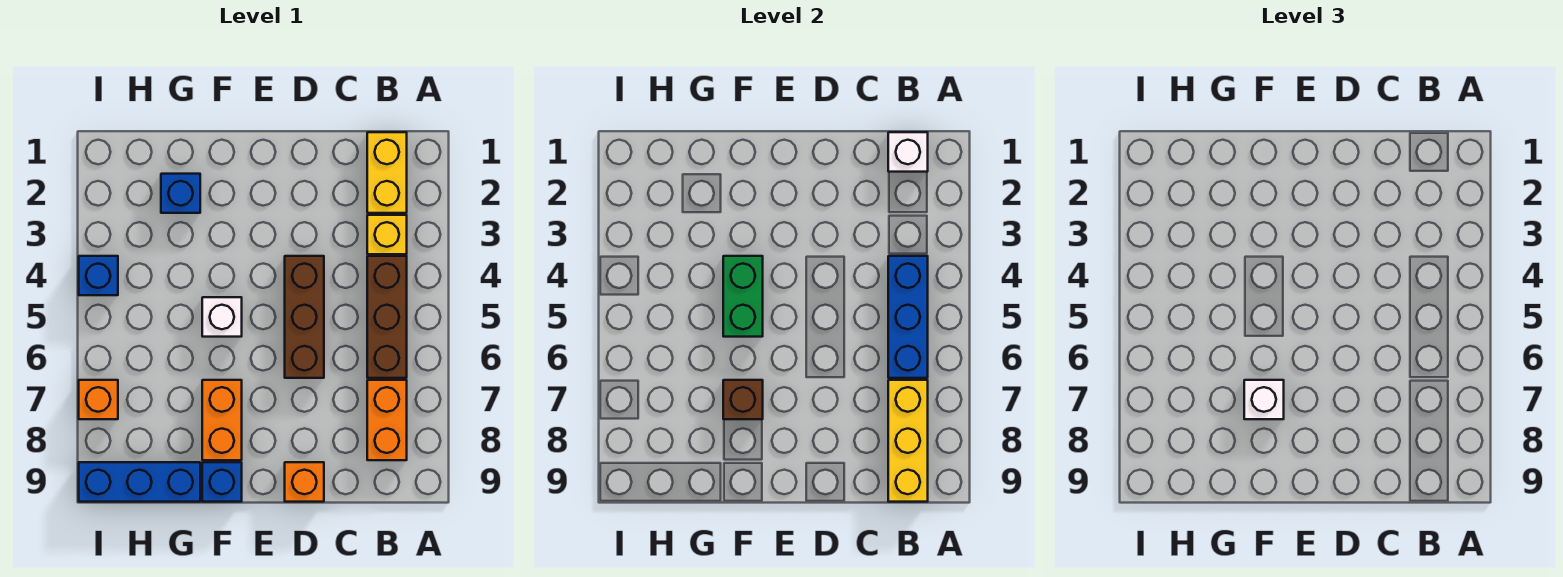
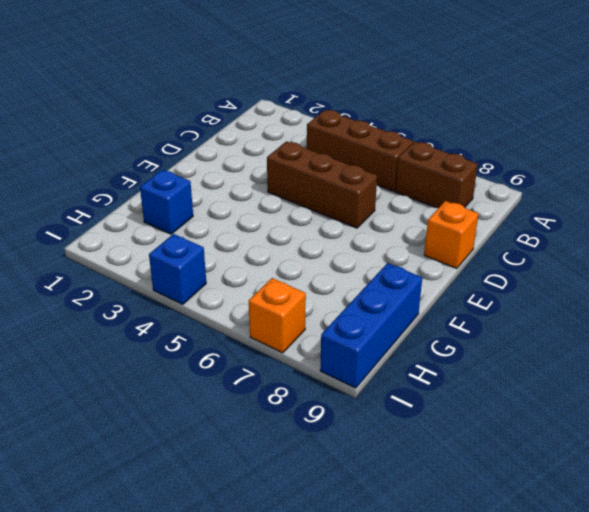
brown brick B7:B8 level 1 -> orange brick B7:B8 level 1
none -> yellow brick B1:B2 level 1
none -> yellow brick B3 level 1
none -> white brick F5 level 1

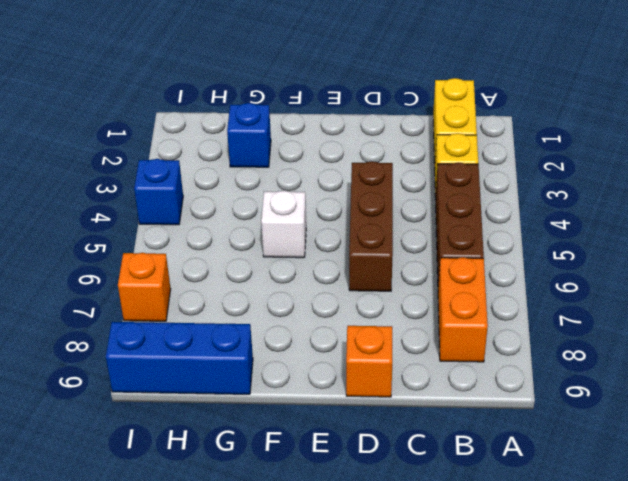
none -> orange brick F7:F8 level 1
none -> blue brick F9 level 1
none -> white brick B1 level 2

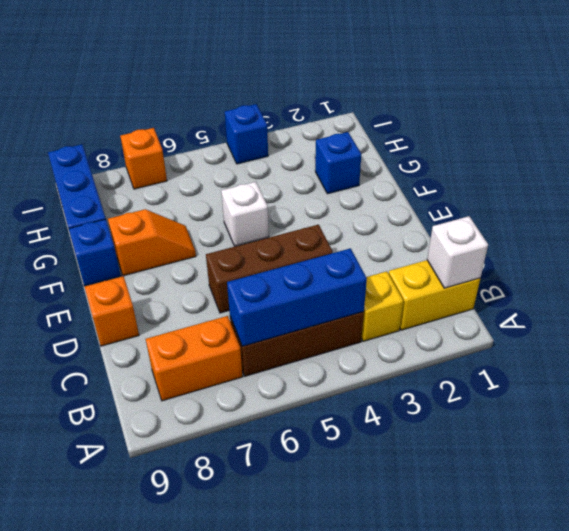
orange slope F7:F8 level 1 top 8 -> orange brick F7:F8 level 1
none -> yellow brick B7:B9 level 2
none -> green brick F4:F5 level 2
none -> brown brick F7 level 2

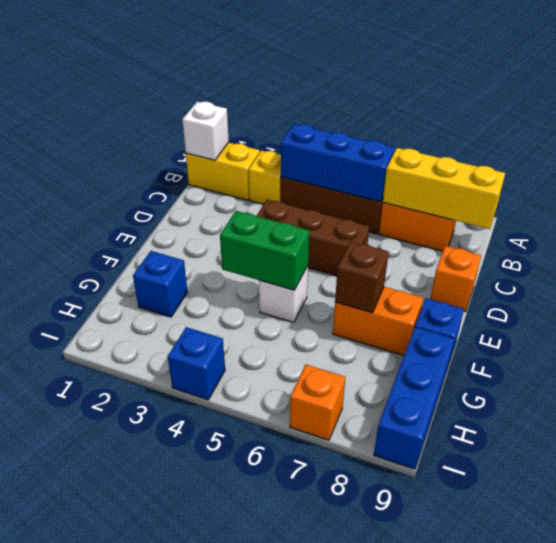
none -> white brick F7 level 3

